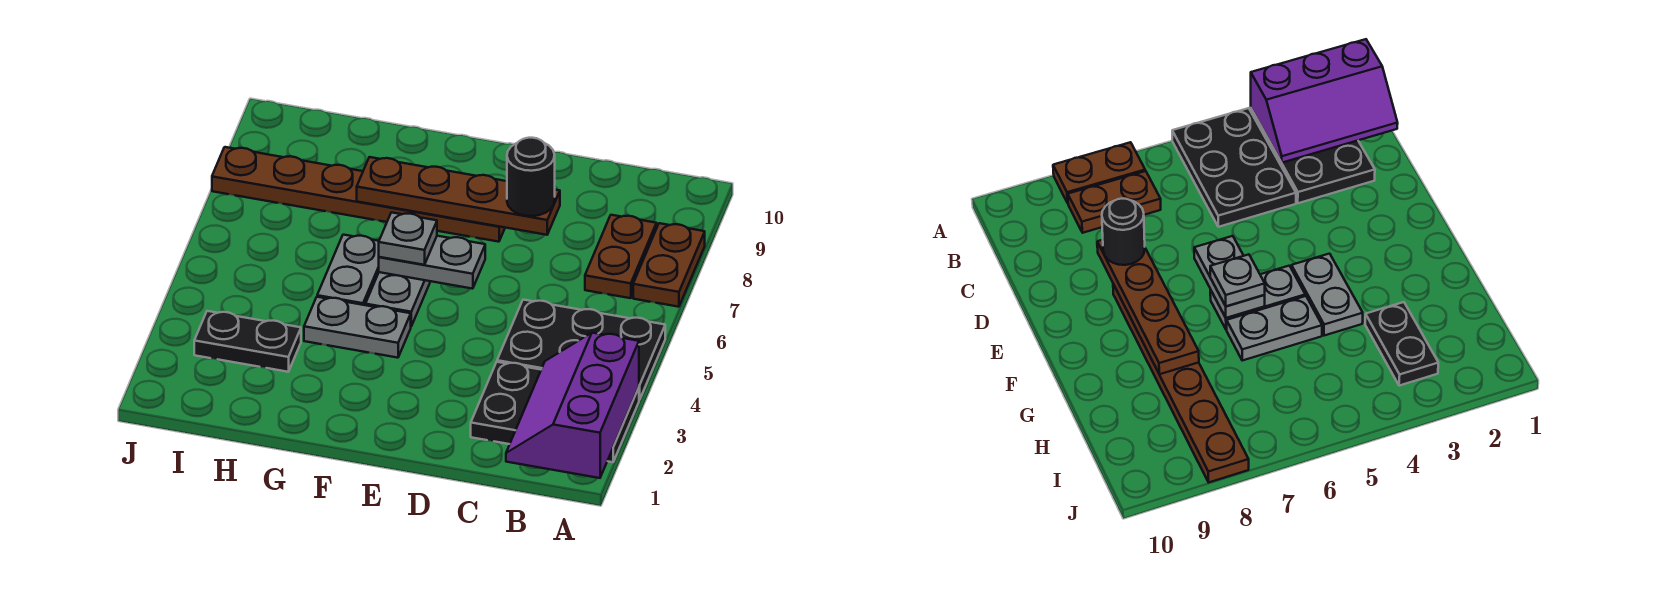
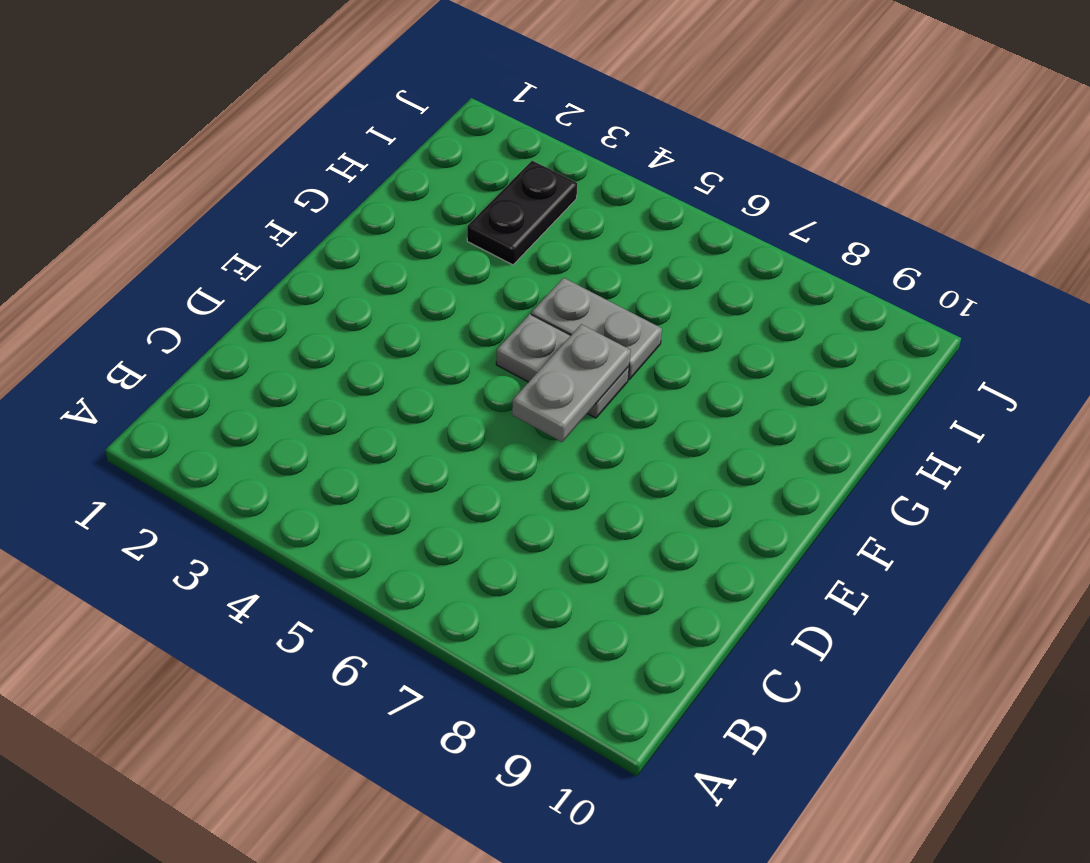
none -> black plate A2:C3 level 1
none -> black plate A4:C5 level 1
none -> brown plate A7:A8 level 1

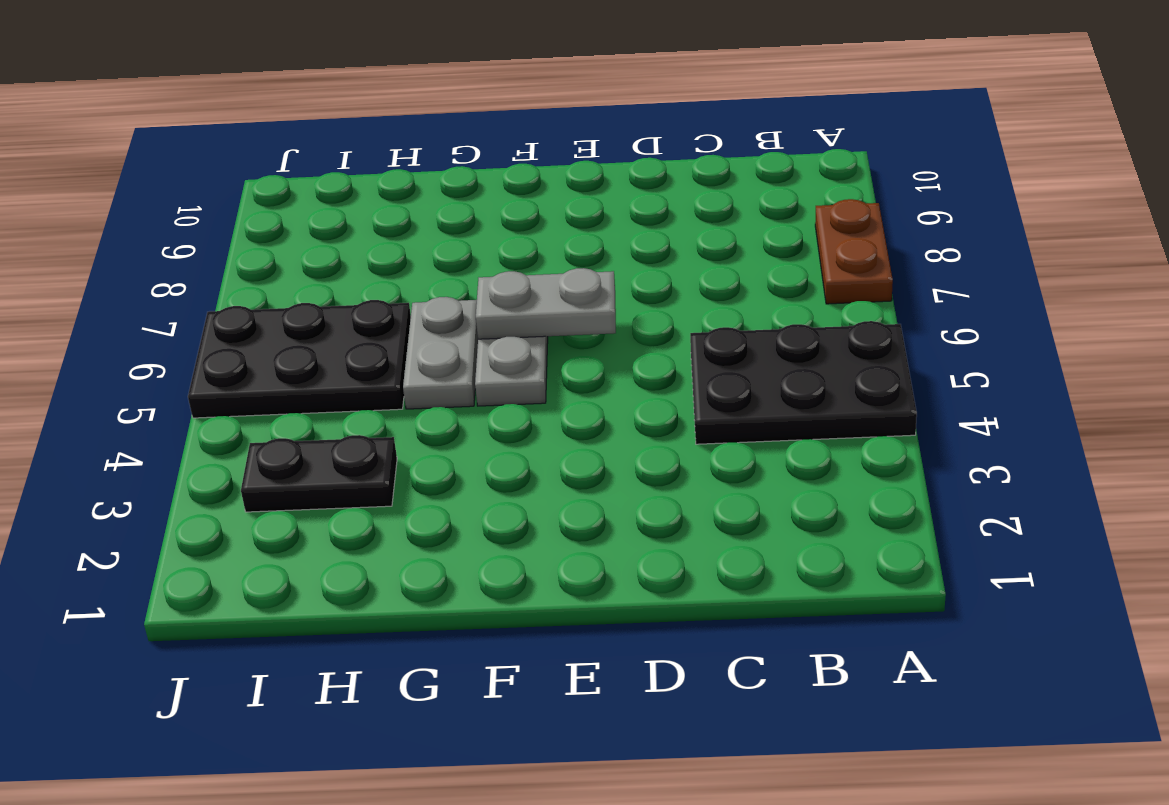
black plate H5:J6 level 1 -> black plate A2:C3 level 1
none -> brown plate B7:B8 level 1
none -> brown plate E8:J8 level 1
none -> grey plate F4:G4 level 1

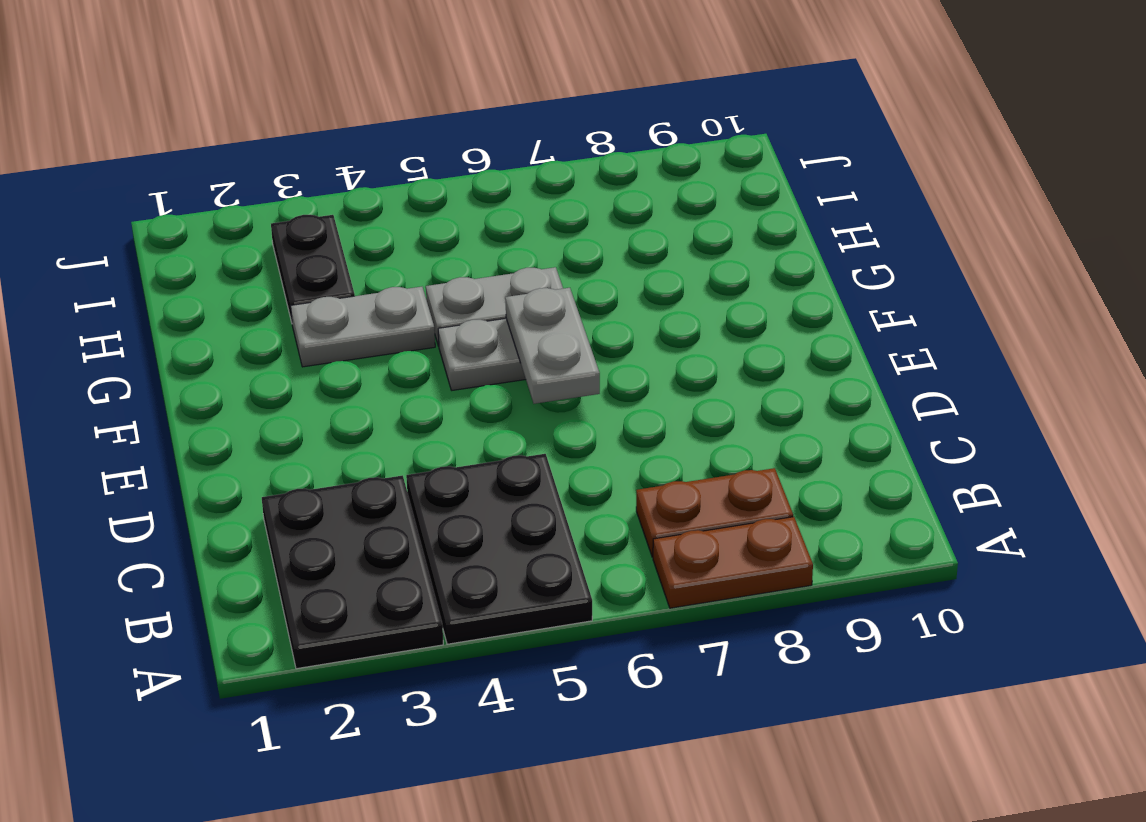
grey plate G3:G4 level 1 -> grey plate F4:G4 level 1
none -> brown plate E8:J8 level 1
none -> purple slope A1:B3 level 2 top A
none -> brown plate D8:G8 level 2

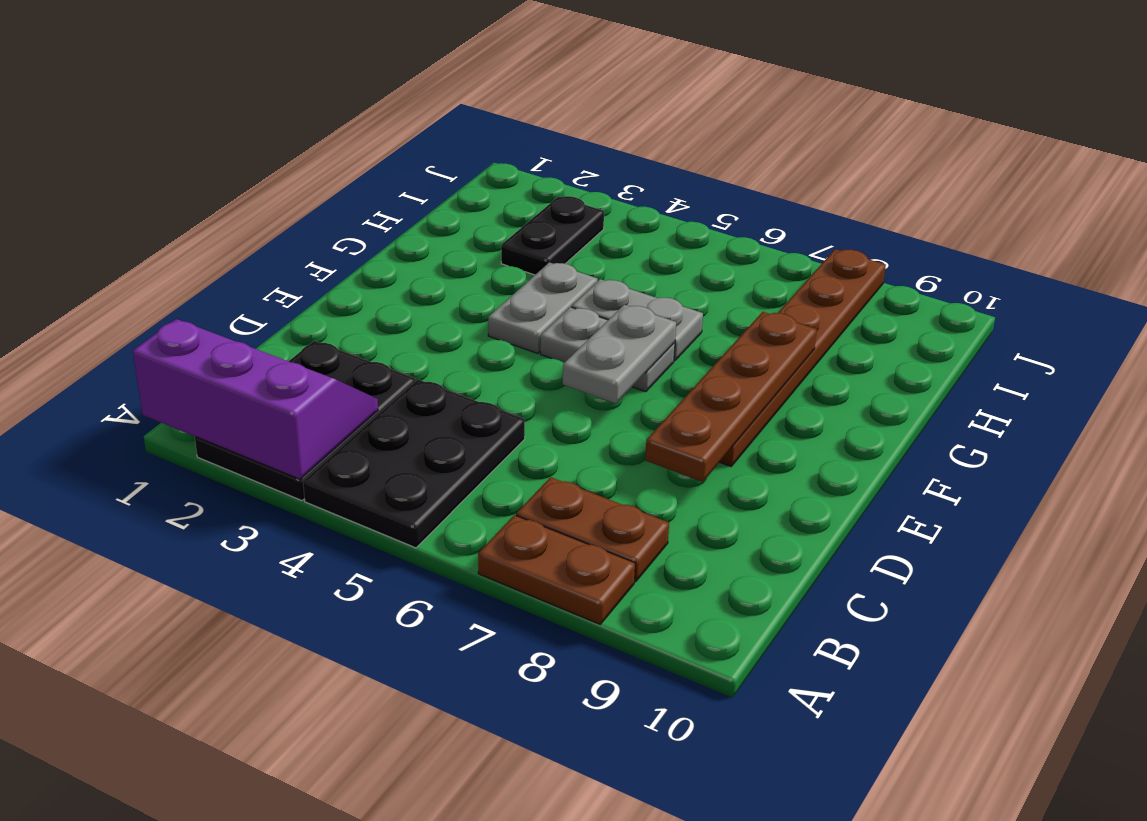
none -> black round brick D8 level 3
none -> grey plate F6 level 3

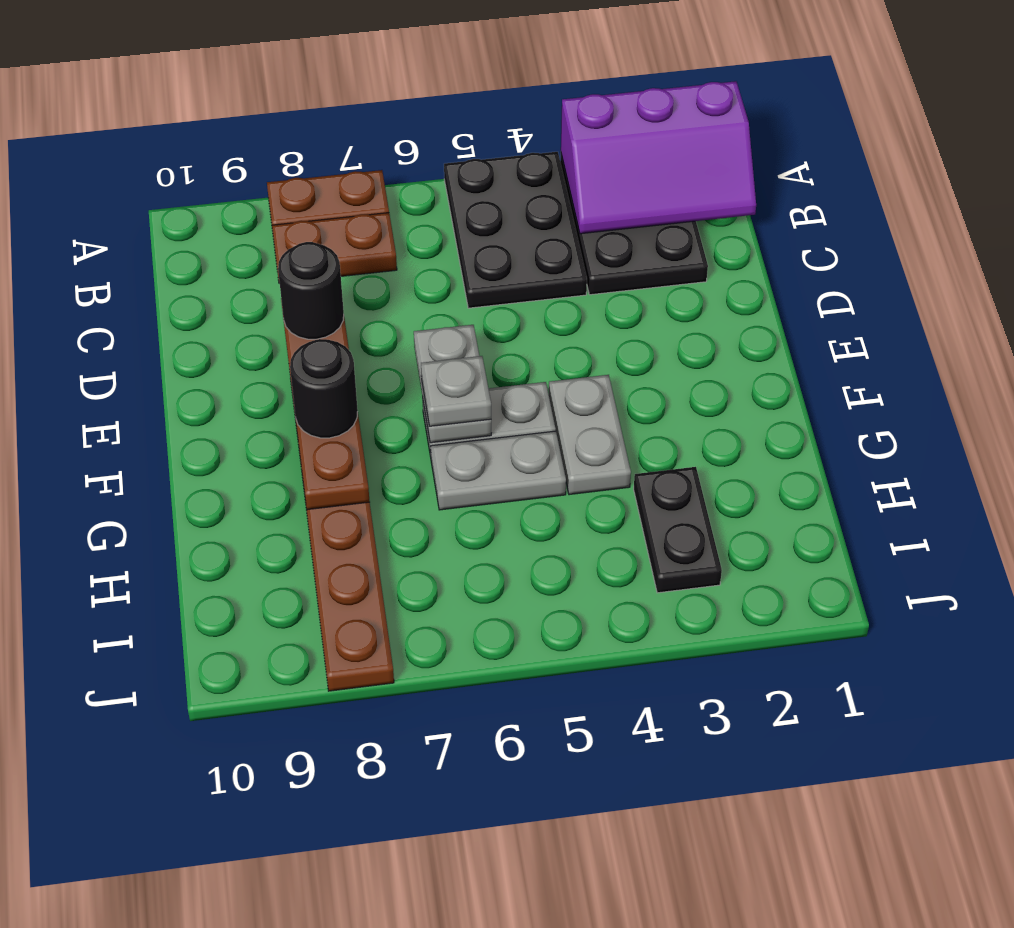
black round brick F8 level 3 -> none

